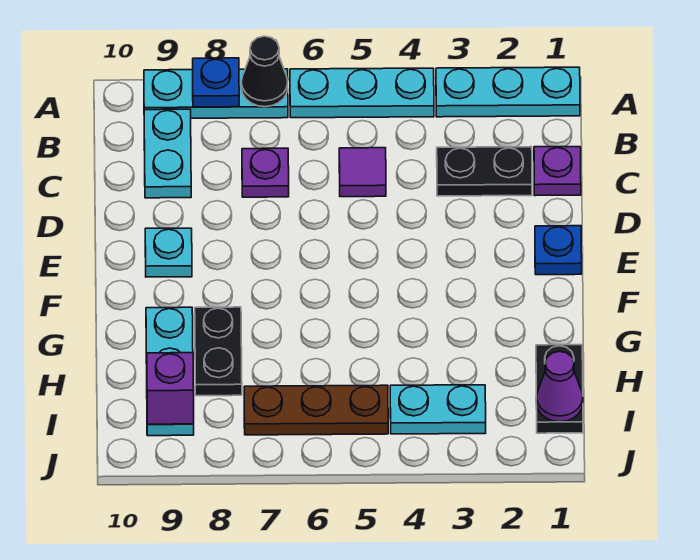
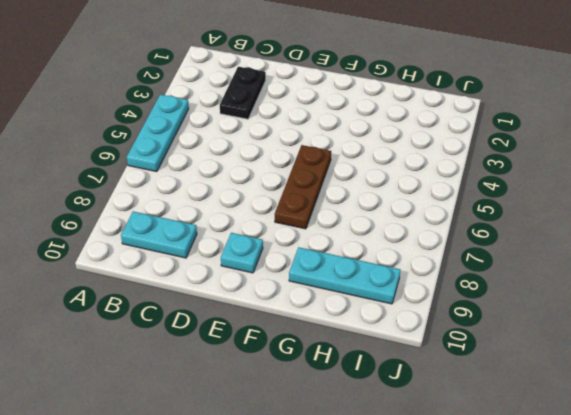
brown plate F5:F7 level 1 -> brown plate I5:I7 level 1
none -> cyan plate A1:A3 level 1
none -> cyan plate A7:A9 level 1
none -> purple plate C1 level 1

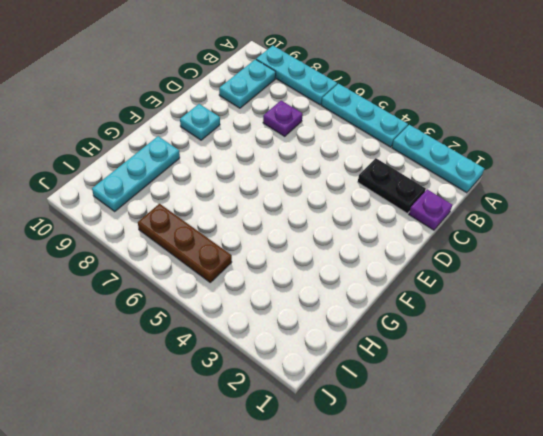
none -> purple tile C5 level 1
none -> blue plate E1 level 1
none -> black plate G8:H8 level 1

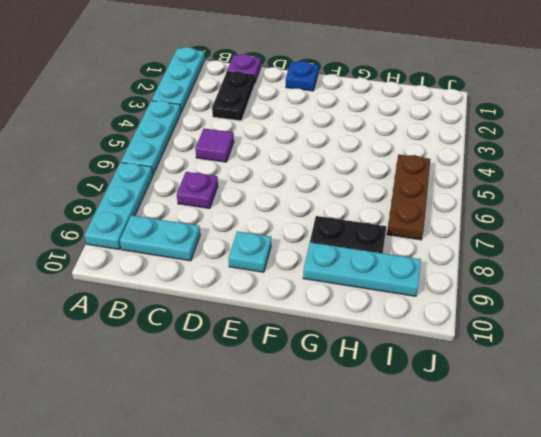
none -> black plate H1:I1 level 1
none -> cyan plate I3:I4 level 1
none -> black cone A7 level 2

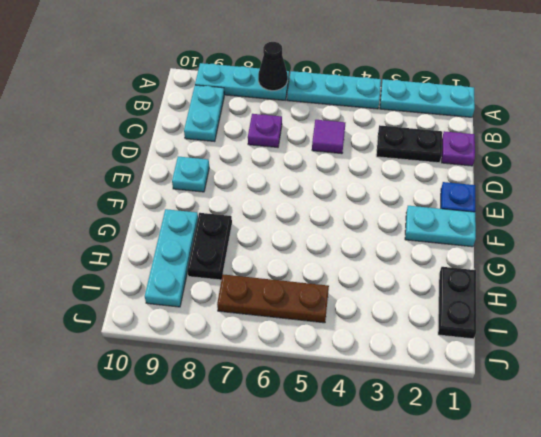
cyan plate F1:F2 level 1 -> cyan plate I3:I4 level 1
none -> blue plate A8 level 2
none -> purple cone I1 level 2
none -> purple brick I9 level 2

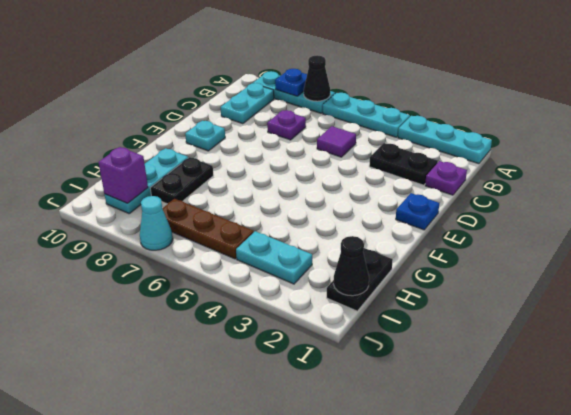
black cone I1 level 2 -> purple cone I1 level 2
cyan cone J7 level 1 -> none

